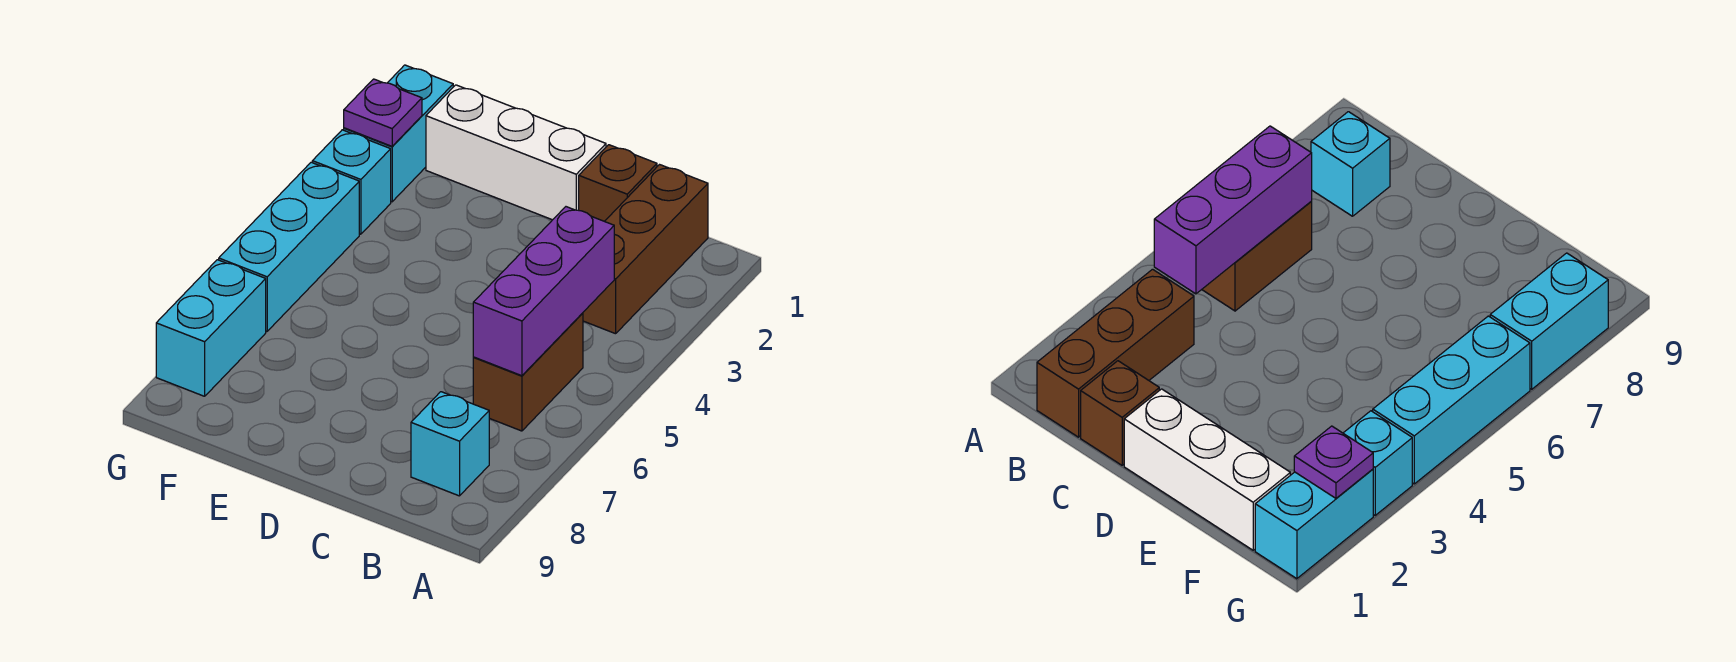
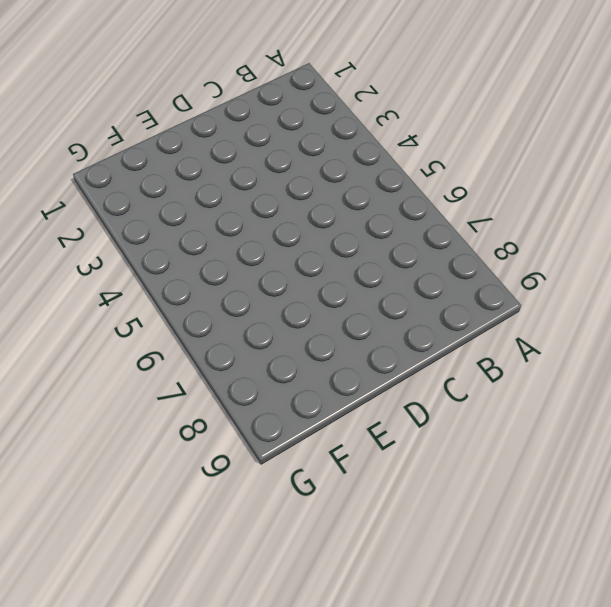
none -> brown brick B1:B3 level 1
none -> brown brick B5:B6 level 1

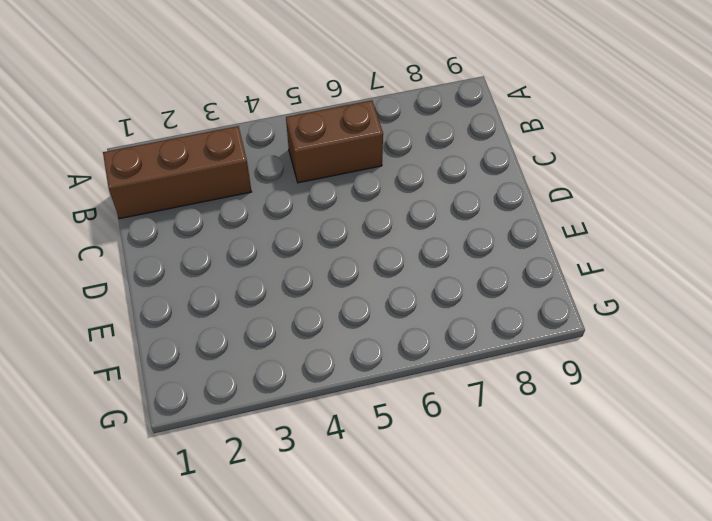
none -> cyan brick B8 level 1
none -> brown brick C1 level 1

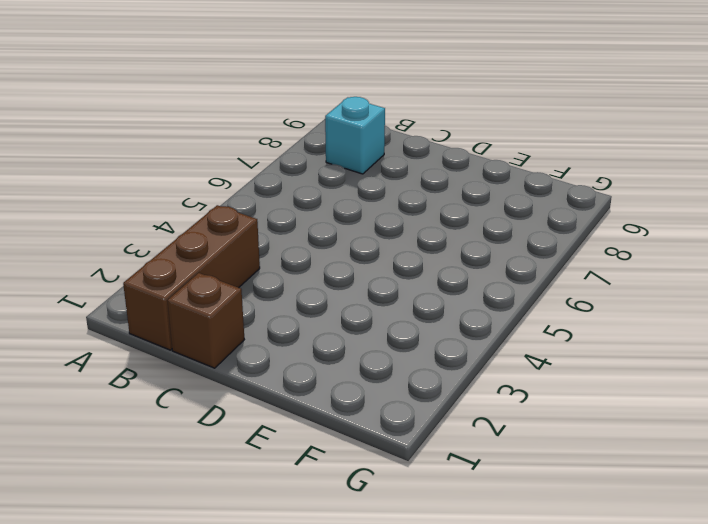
none -> brown brick B5:B6 level 1
none -> white brick D1:F1 level 1

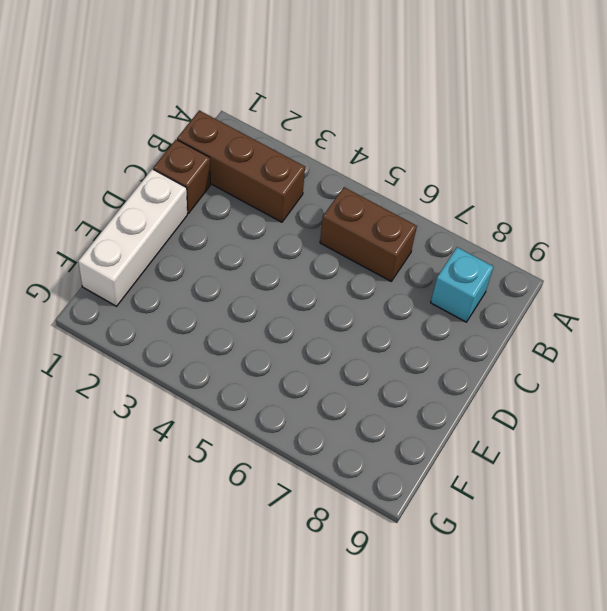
none -> cyan brick G1:G2 level 1
none -> cyan brick G3 level 1

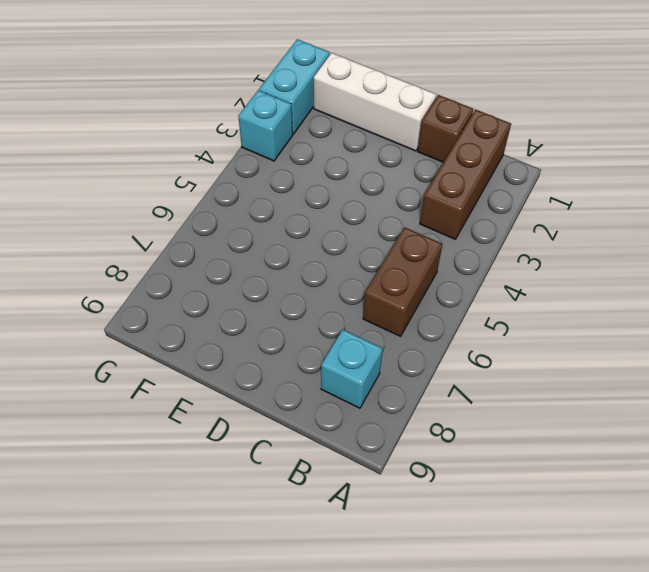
none -> cyan brick G4:G6 level 1
none -> cyan brick G7:G8 level 1

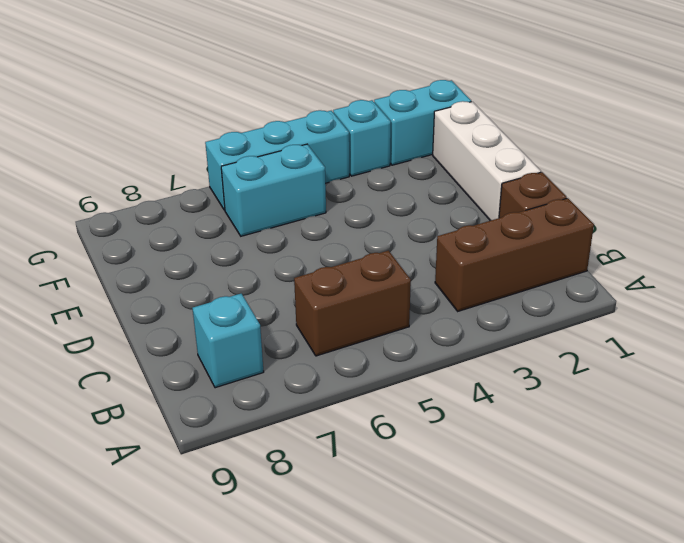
cyan brick F5:F6 level 1 -> cyan brick G7:G8 level 1
none -> purple brick B4:B6 level 2
none -> purple plate G2 level 2

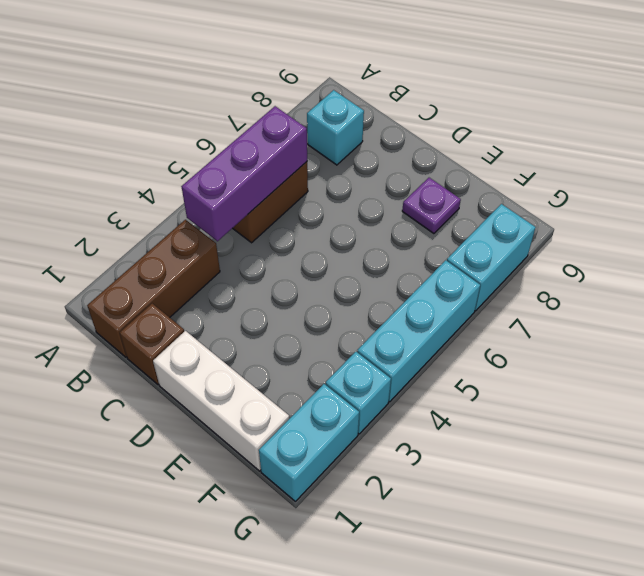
purple plate E8 level 1 -> purple plate G2 level 2

